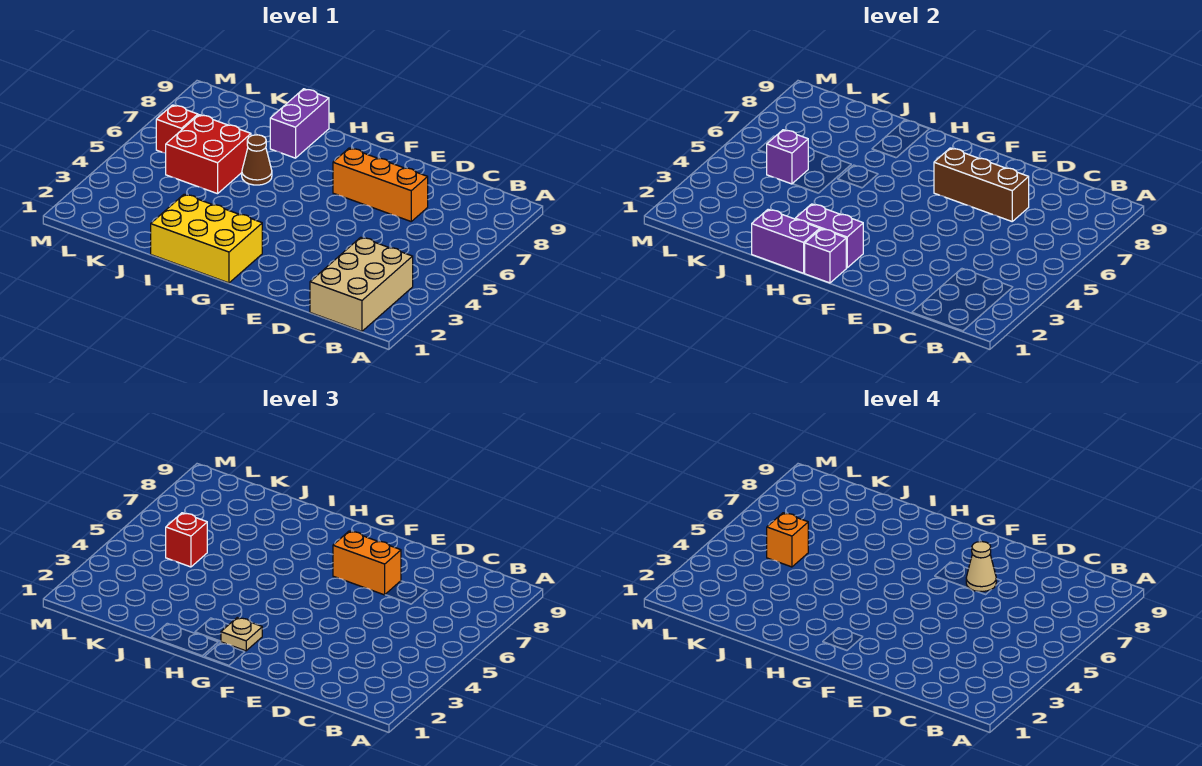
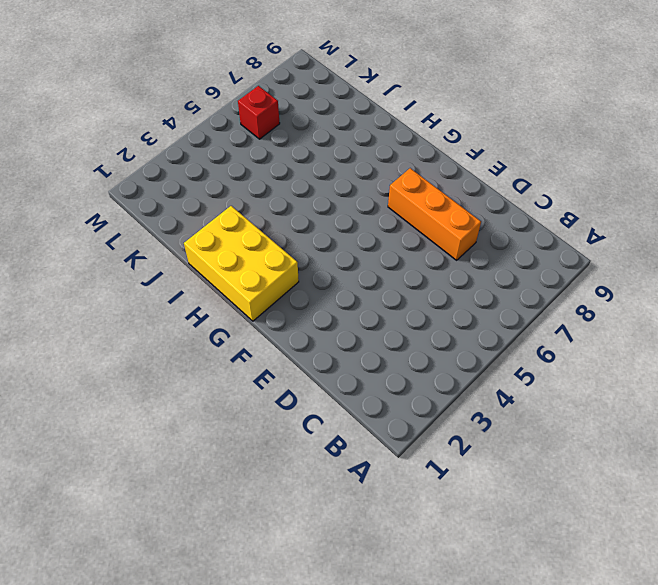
none -> tan brick B1:C3 level 1
none -> brown cone I6 level 1
none -> purple brick I8:I9 level 1

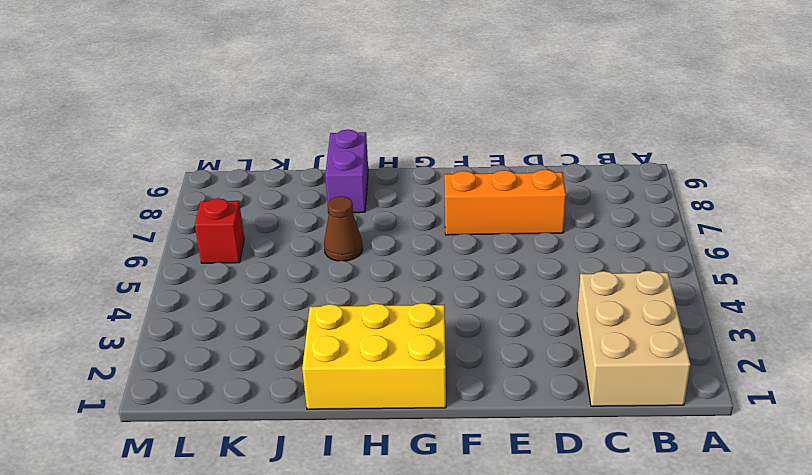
none -> red brick J5:K6 level 1
none -> brown brick D7:F7 level 2
none -> purple brick G1 level 2

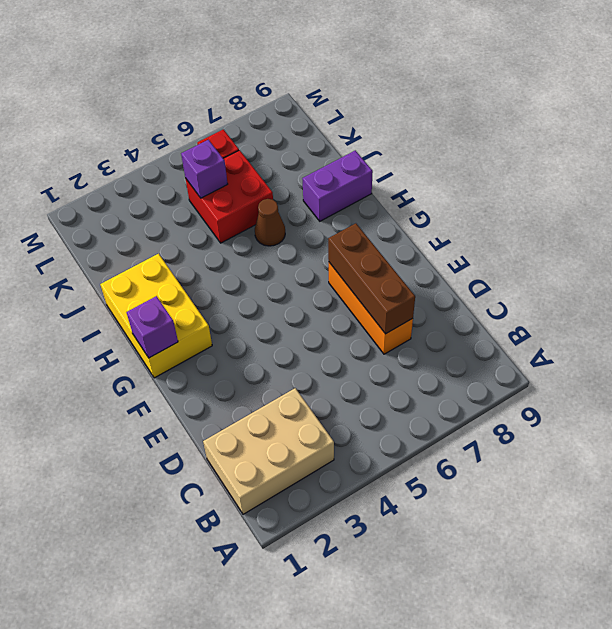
none -> purple brick G2:H2 level 2
none -> purple brick H1:I1 level 2
none -> orange brick E7:F7 level 3

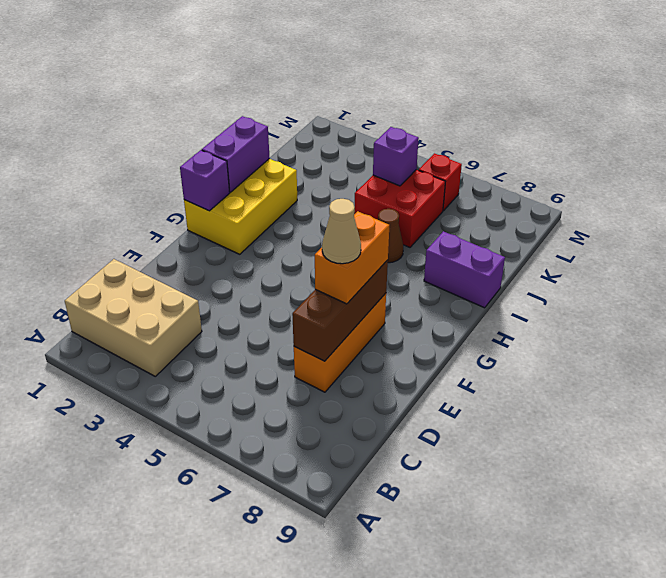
none -> purple brick G2:H2 level 2
none -> tan plate G2 level 3
none -> red brick K5 level 3

